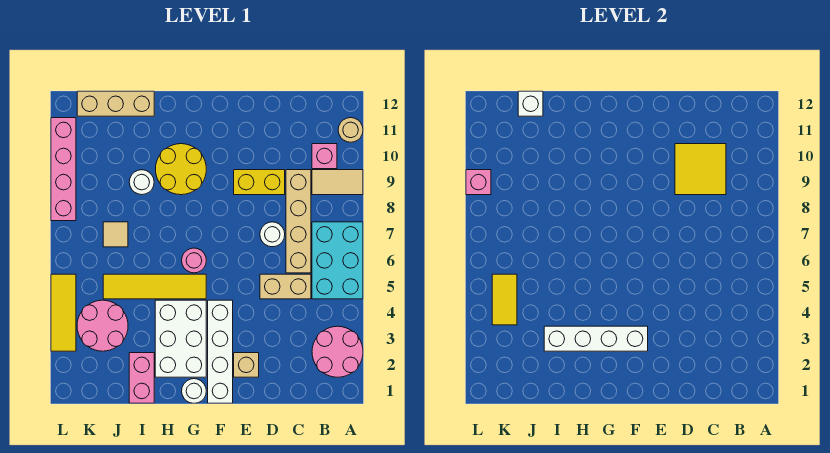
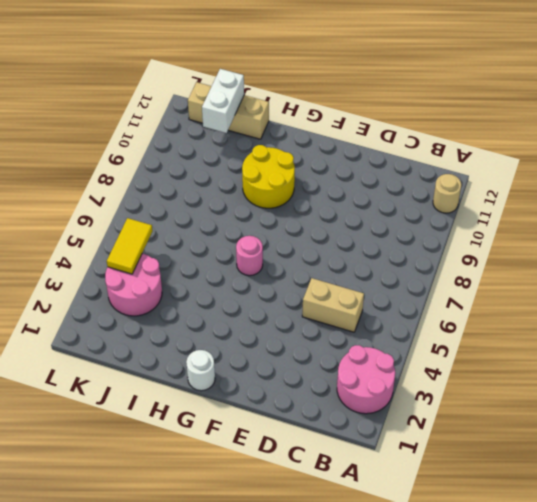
white brick J11:J12 level 2 -> white brick J12 level 2
none -> cyan brick A5:B7 level 1
none -> tan tile A9:B9 level 1
none -> pink brick B10 level 1

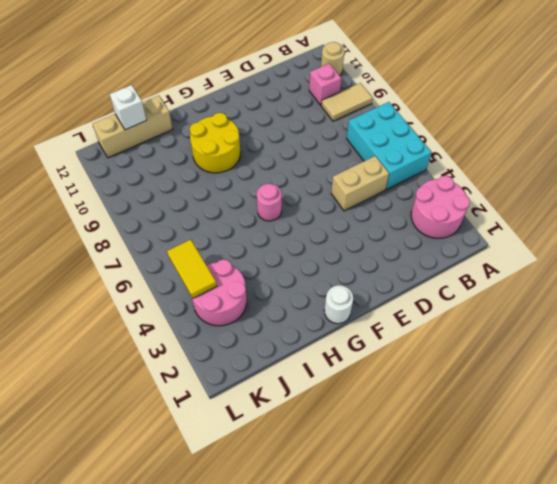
none -> tan brick C6:C9 level 1
none -> white round brick D7 level 1
none -> yellow brick D9:E9 level 1

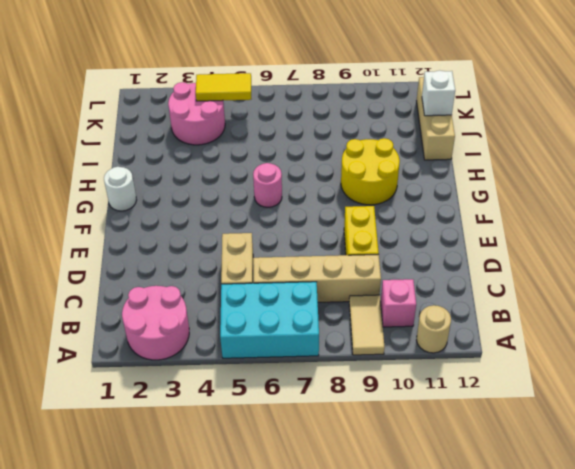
none -> white round brick D7 level 1
none -> tan brick E2 level 1
none -> white brick F1:F4 level 1

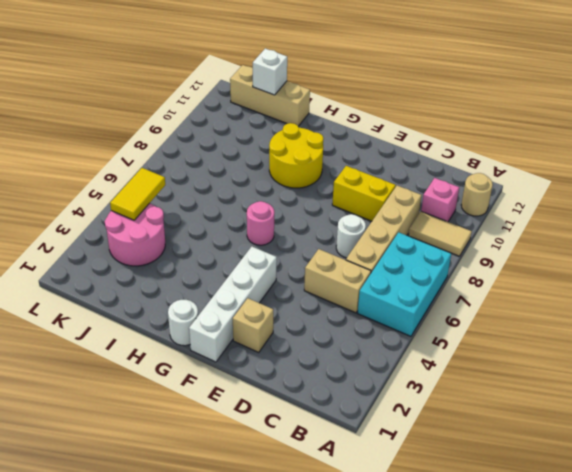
none -> pink round brick A2:B3 level 1
none -> white brick G2:H4 level 1
none -> yellow tile G5:J5 level 1

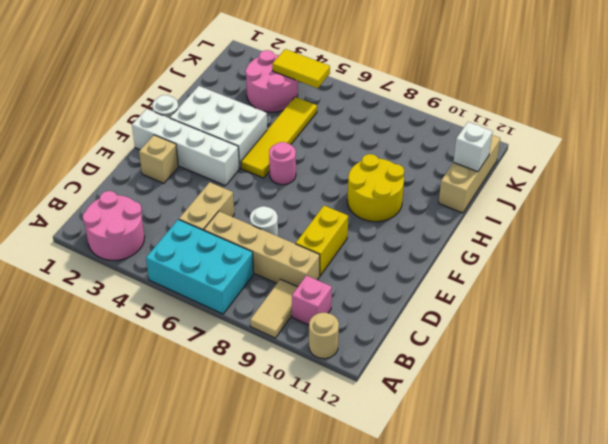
none -> pink brick I1:I2 level 1
none -> white round brick I9 level 1
none -> tan tile J7 level 1

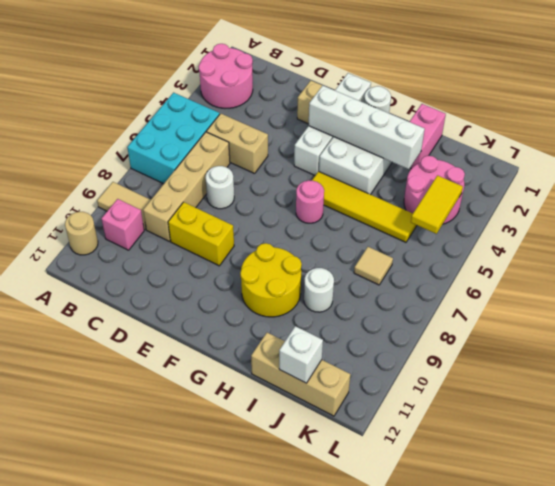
none -> yellow tile L3:L5 level 1
none -> pink brick L8:L11 level 1
none -> yellow tile C9:D10 level 2

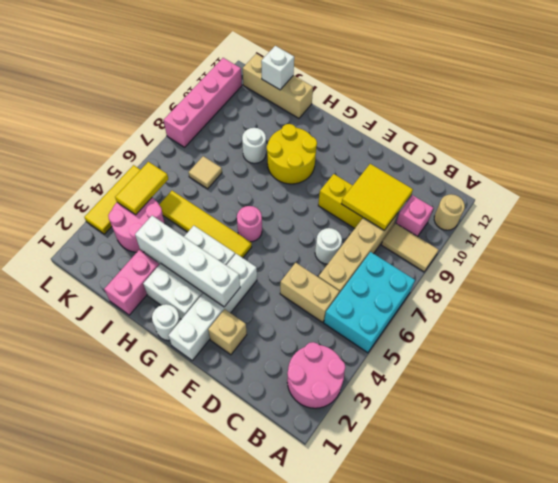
none -> pink brick L9 level 2

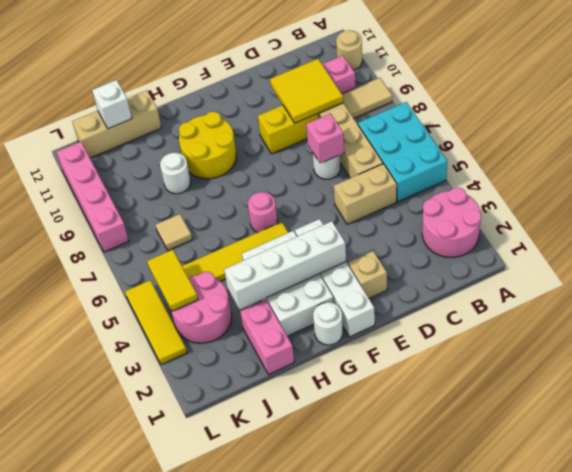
pink brick D7 level 2 -> pink brick L9 level 2

